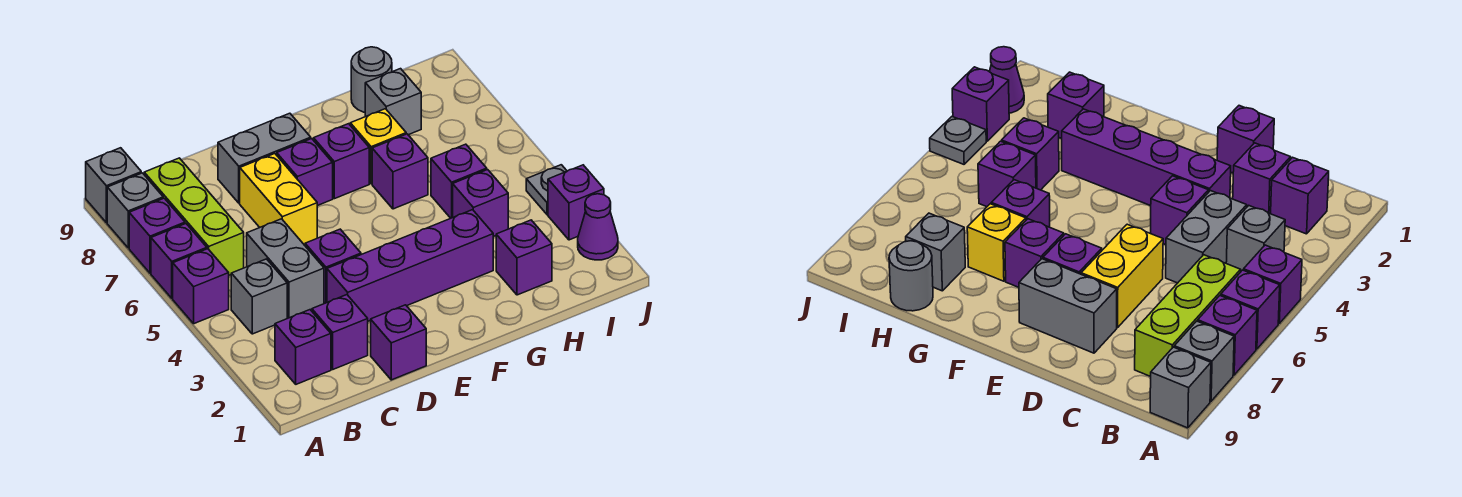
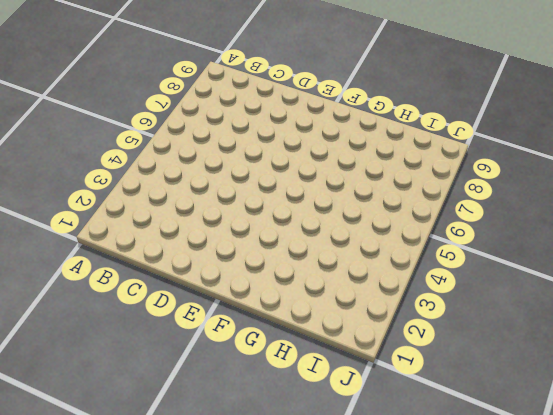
none -> purple brick A5 level 1
none -> purple brick A6 level 1
none -> purple brick A7 level 1

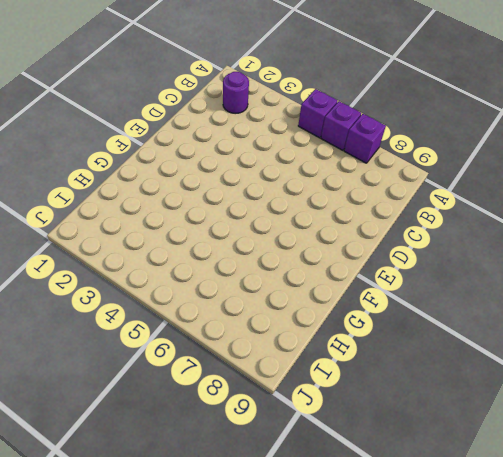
purple round brick B2 level 1 -> purple brick B2 level 1
none -> grey brick A8 level 1
none -> grey brick A9 level 1
none -> grey brick B4 level 1

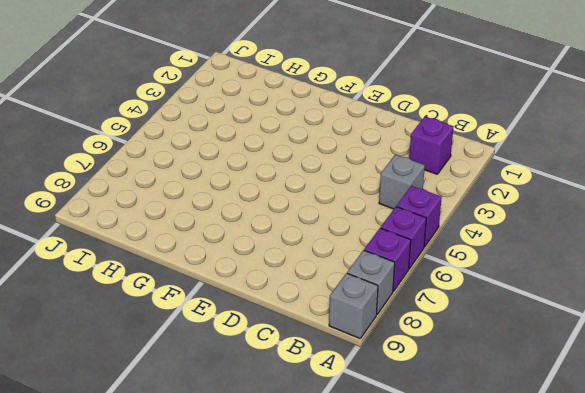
none -> lime brick B6:B8 level 1
none -> purple brick C2 level 1
none -> grey brick C4:C5 level 1

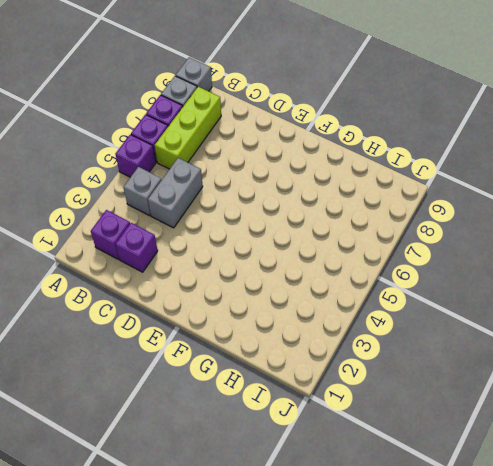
none -> purple brick D1 level 1
none -> purple brick D3:G3 level 1
none -> purple brick D4 level 1

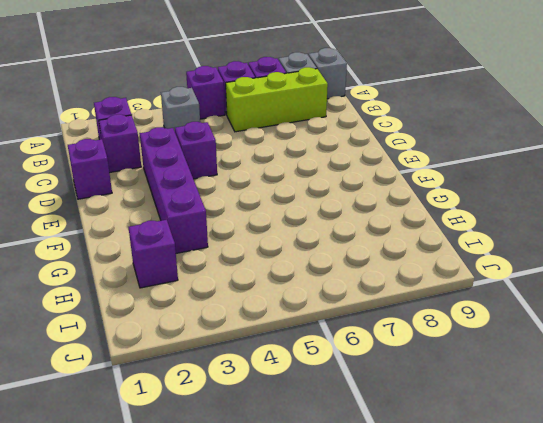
none -> grey brick C4:C5 level 1
none -> yellow brick D6:D7 level 1
none -> grey brick D8:E8 level 1

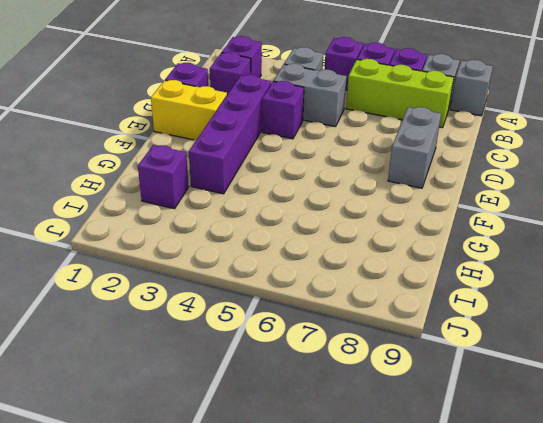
yellow brick E1:E2 level 1 -> yellow brick D6:D7 level 1
none -> purple brick E7 level 1
none -> purple brick F7 level 1
none -> purple brick G6 level 1

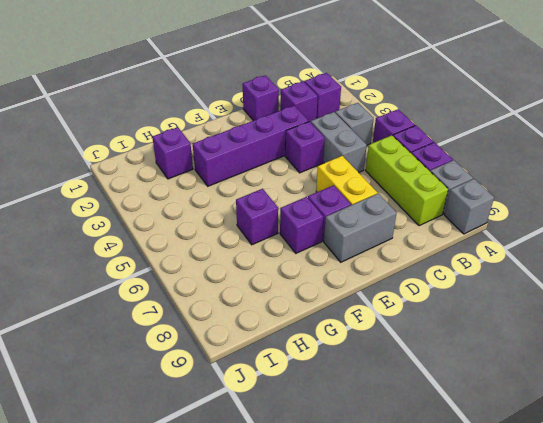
none -> yellow brick G7 level 1
none -> purple brick H4 level 1
none -> purple brick H5 level 1

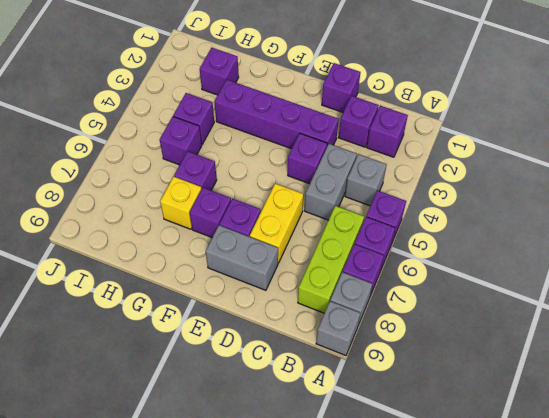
none -> grey brick H8 level 1
none -> grey round brick H9 level 1
none -> purple cone J2 level 1

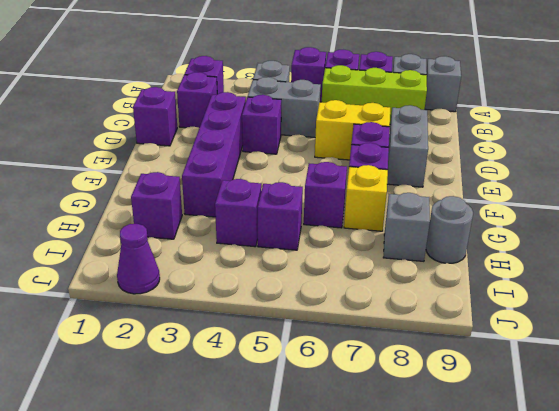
none -> purple brick J3 level 1
none -> grey plate J4 level 1

